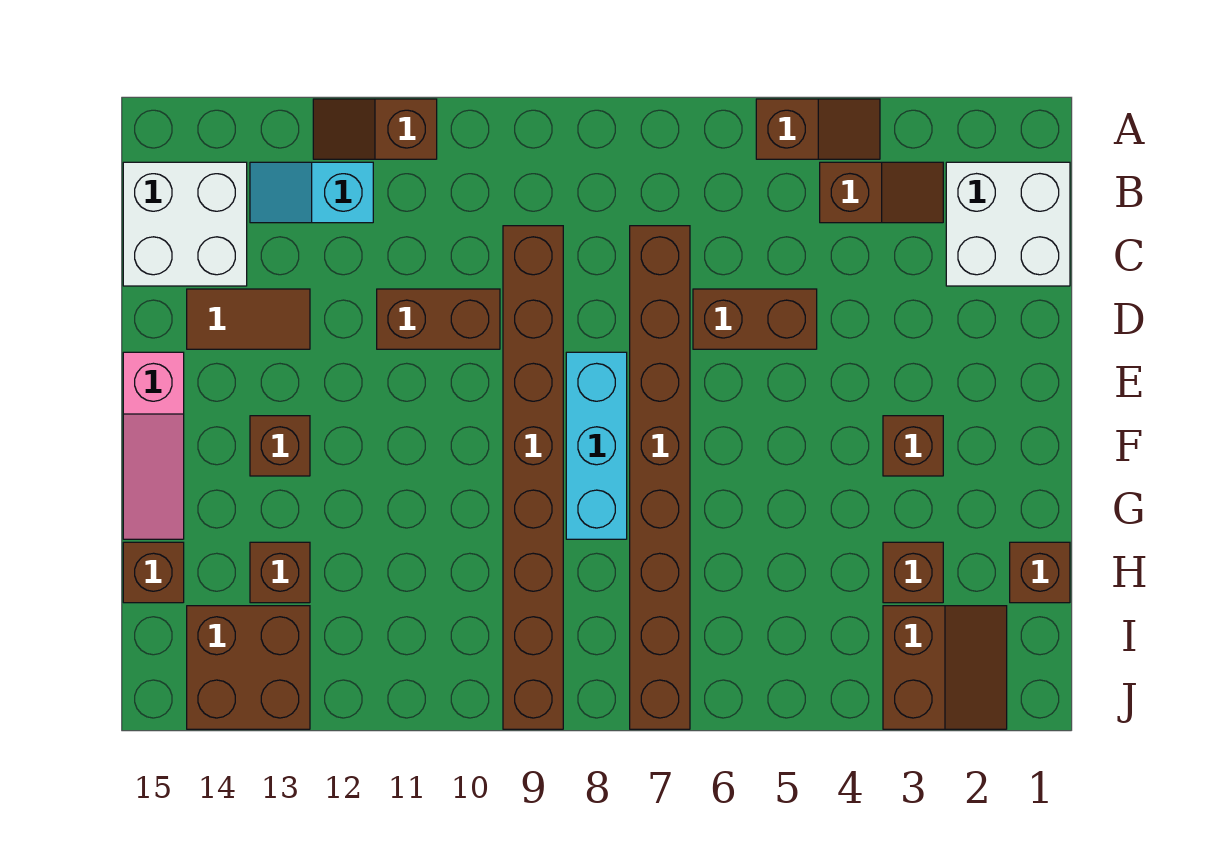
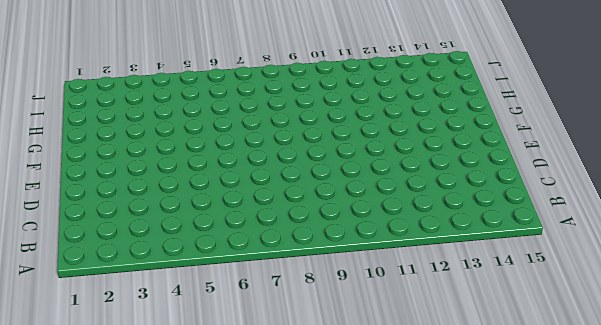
none -> brown slope A4:A5 level 1 top 5
none -> brown slope A11:A12 level 1 top 11
none -> white brick B1:C2 level 1

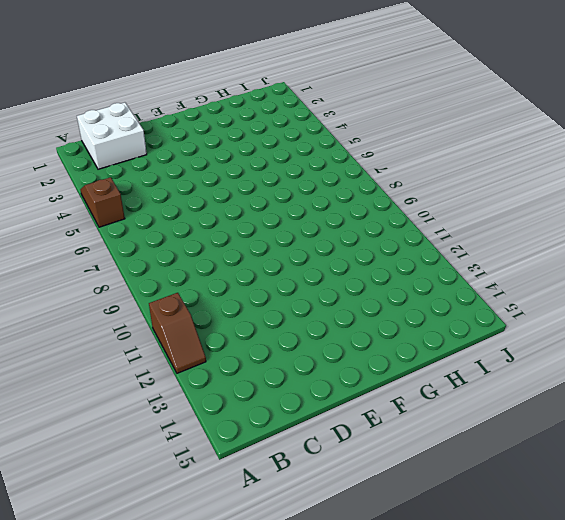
none -> brown slope B3:B4 level 1 top 4
none -> cyan slope B12:B13 level 1 top 12
none -> white brick B14:C15 level 1

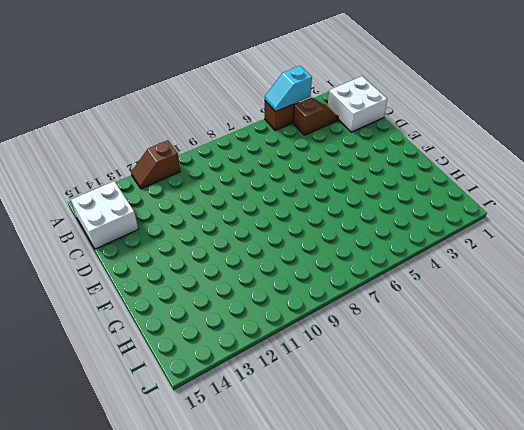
cyan slope A4:A5 level 2 top 4 -> cyan slope B12:B13 level 1 top 12
none -> brown brick C7:J7 level 1
none -> brown brick C9:J9 level 1
none -> brown brick D5:D6 level 1

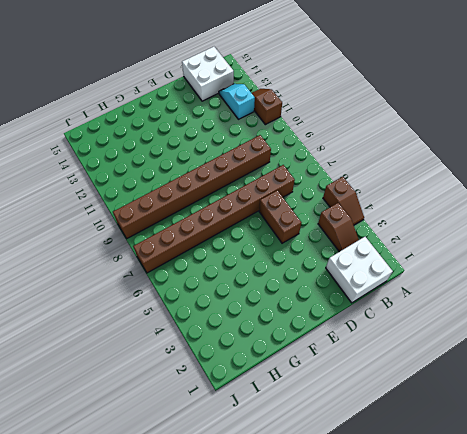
none -> brown brick D10:D11 level 1
none -> brown tile D13:D14 level 1
none -> cyan brick E8:G8 level 1

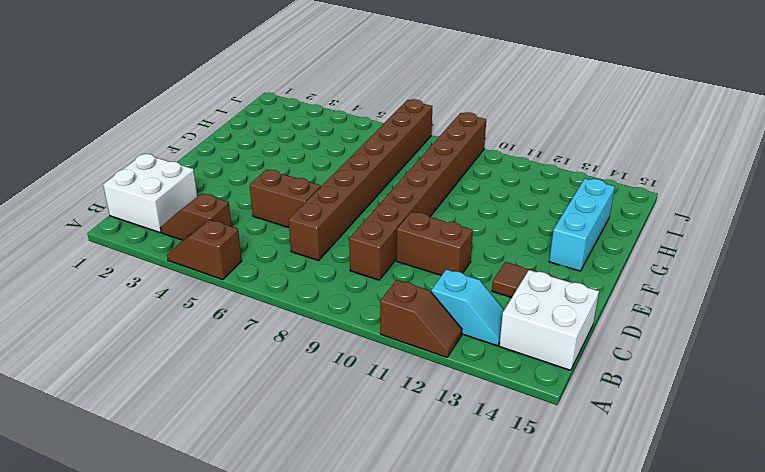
cyan brick F14:H14 level 1 -> cyan brick E8:G8 level 1
none -> pink slope E15:G15 level 1 top E
none -> brown brick F3 level 1
none -> brown brick F13 level 1

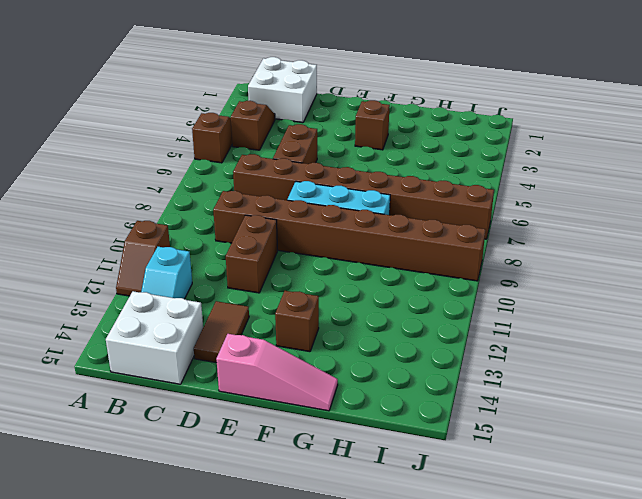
none -> brown brick H1 level 1
none -> brown brick H3 level 1
none -> brown brick H13 level 1

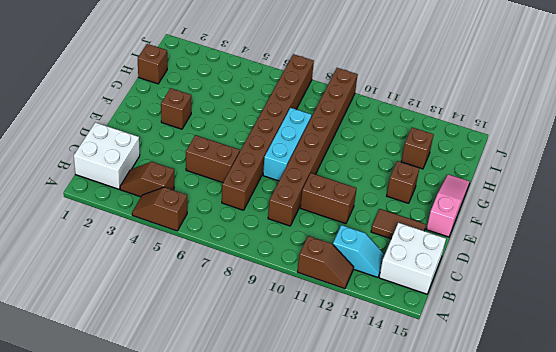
none -> brown brick H3 level 1
none -> brown brick H15 level 1
none -> brown slope I2:J3 level 1 top 3

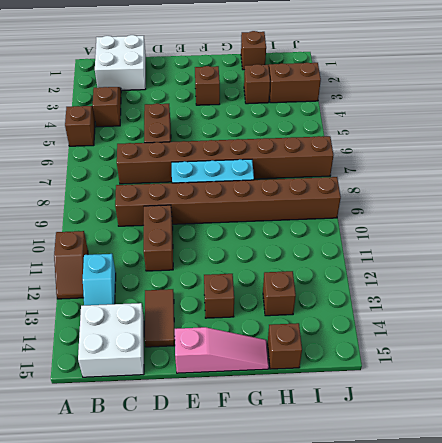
none -> brown brick I13:J14 level 1

